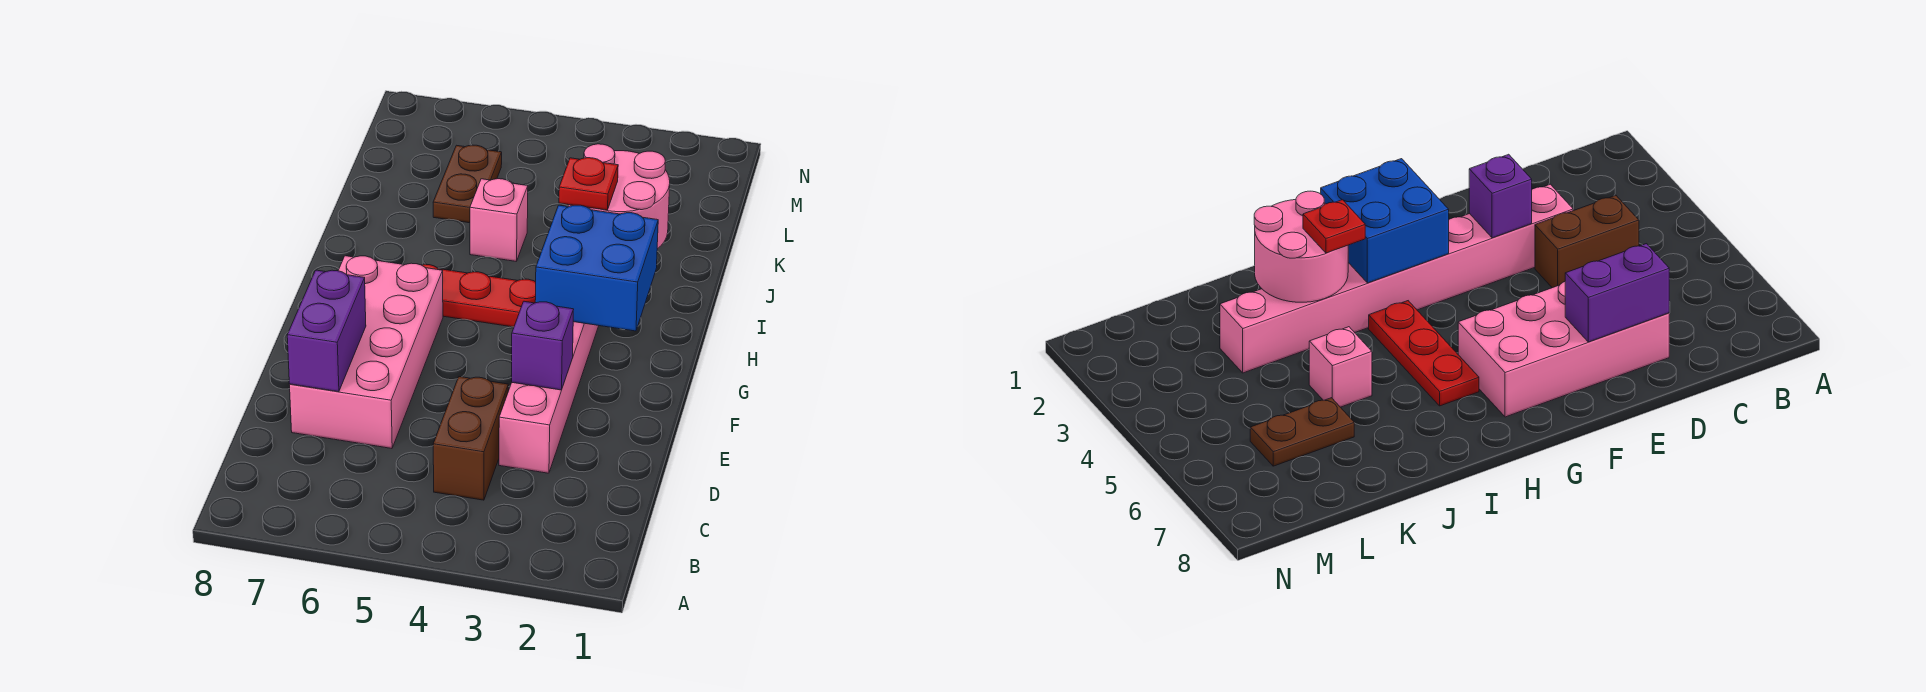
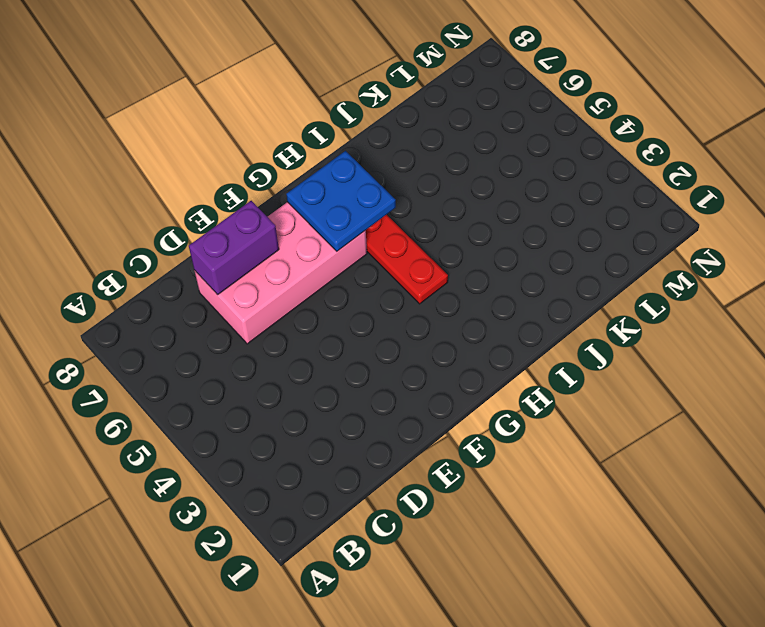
blue plate G6:H7 level 2 -> none
none -> brown brick C4:D4 level 1
none -> pink brick D3:K3 level 1

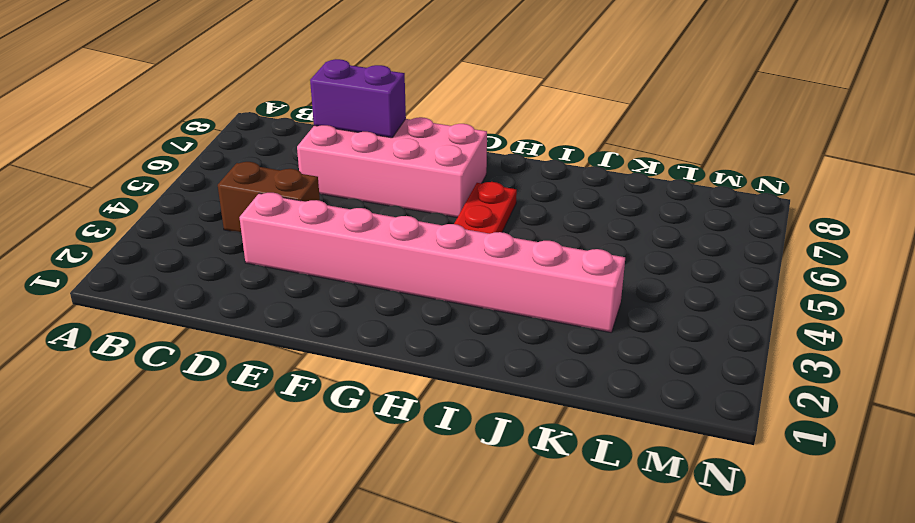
none -> pink brick J5 level 1
none -> brown plate K6:L6 level 1

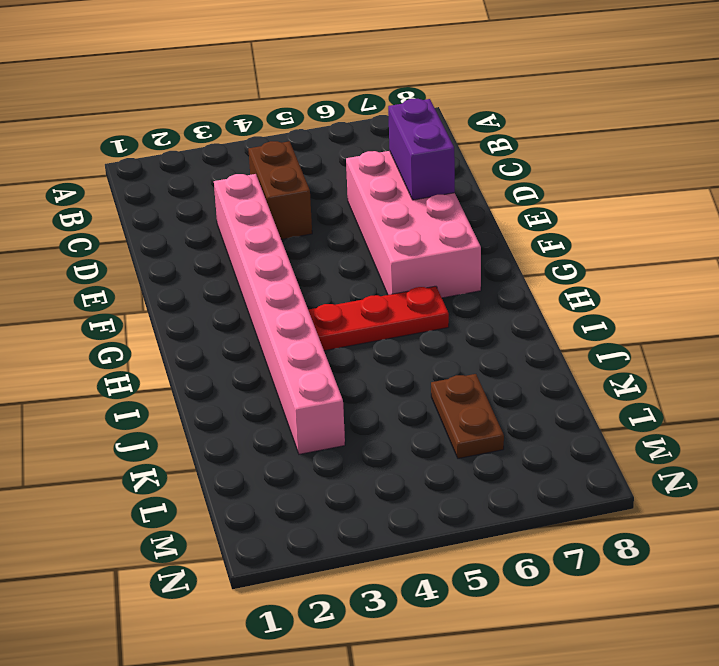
none -> pink brick J5 level 1
none -> purple brick E3 level 2

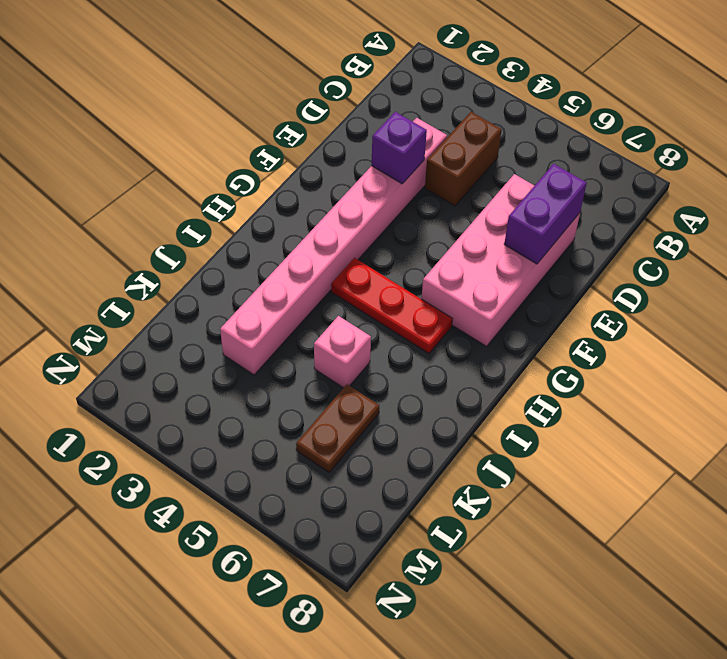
none -> blue brick G2:H3 level 2
none -> pink round brick I2:J3 level 2

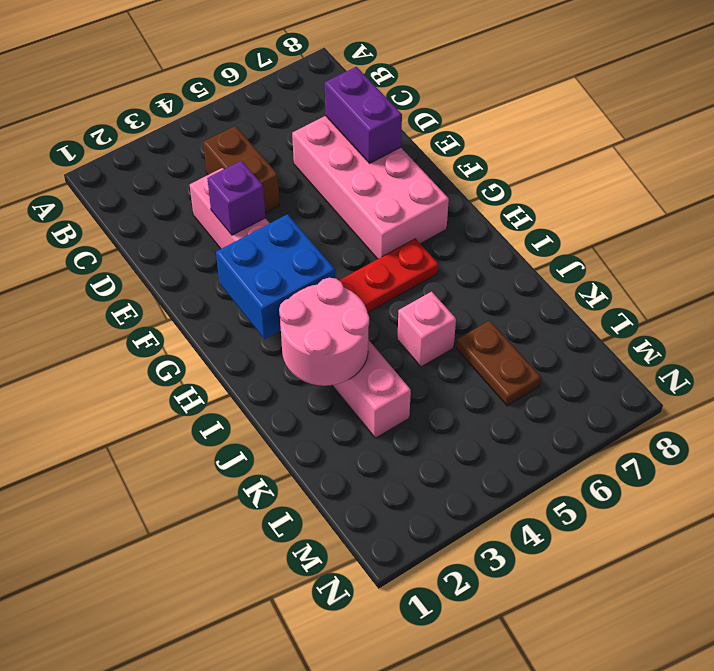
none -> red plate I3 level 3

